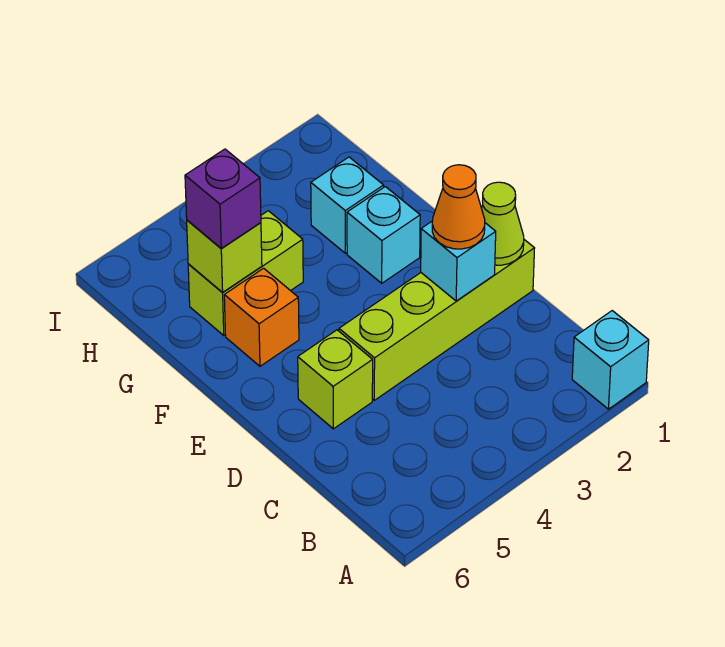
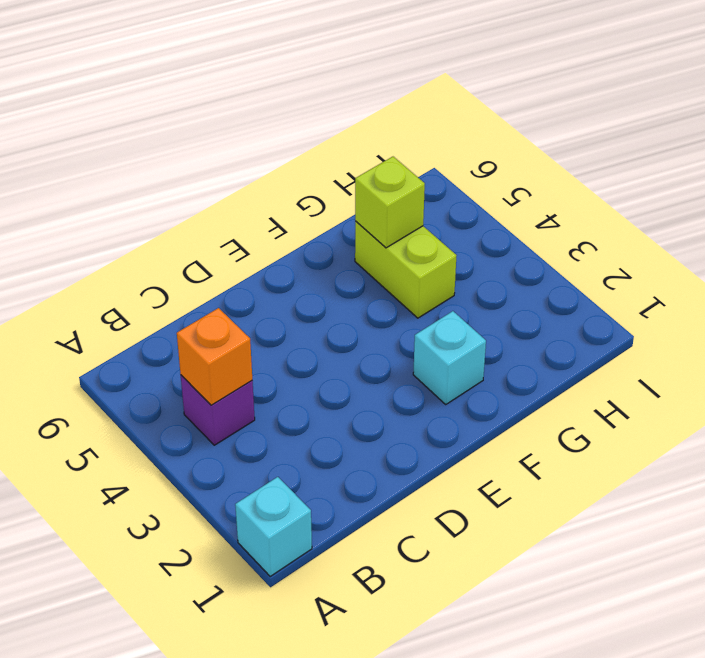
purple brick B4 level 1 -> purple brick G5 level 3
orange brick B4 level 2 -> orange brick F5 level 1
none -> lime brick D1:D4 level 1
none -> lime brick D5 level 1
none -> cyan brick G2 level 1

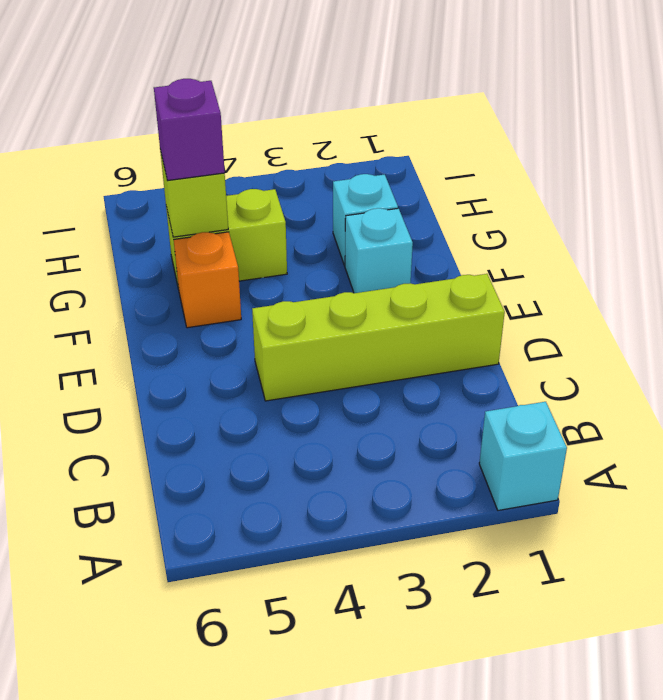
none -> lime brick D5 level 1
none -> lime cone D1 level 2
none -> cyan brick D2 level 2

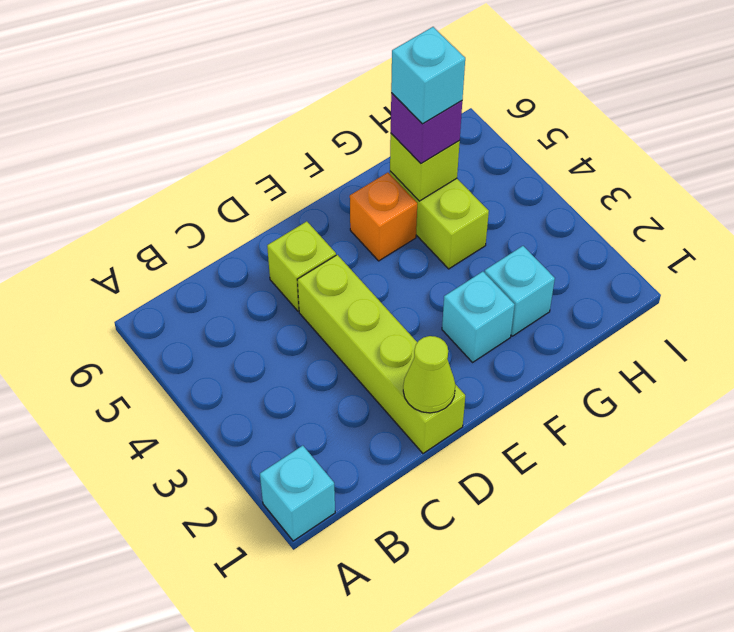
cyan brick G5 level 4 -> cyan brick D2 level 2
none -> orange cone D2 level 3

